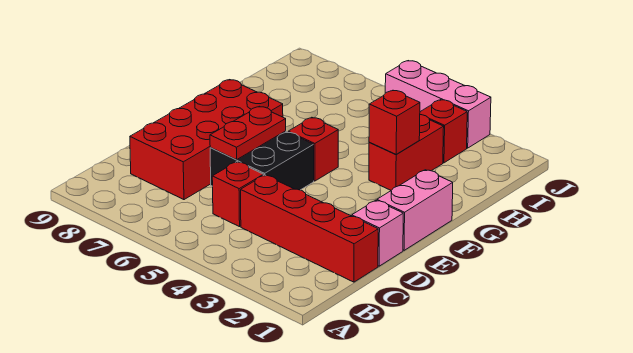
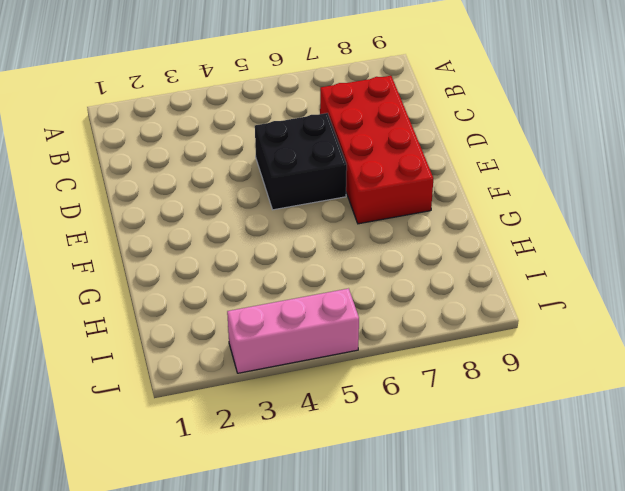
none -> red brick C1:C4 level 1
none -> red brick C5 level 1
none -> pink brick D1 level 1

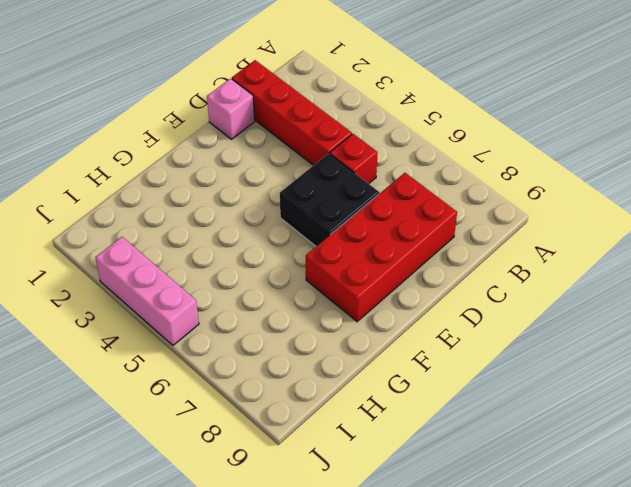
none -> pink brick E1:F1 level 1
none -> red brick F5 level 1
none -> red brick G3:H3 level 1

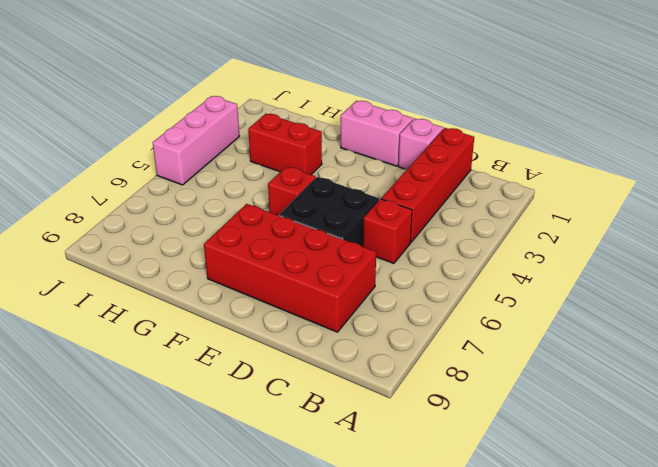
none -> red brick I3 level 1
none -> red plate D6:E6 level 2
none -> red brick G3 level 2

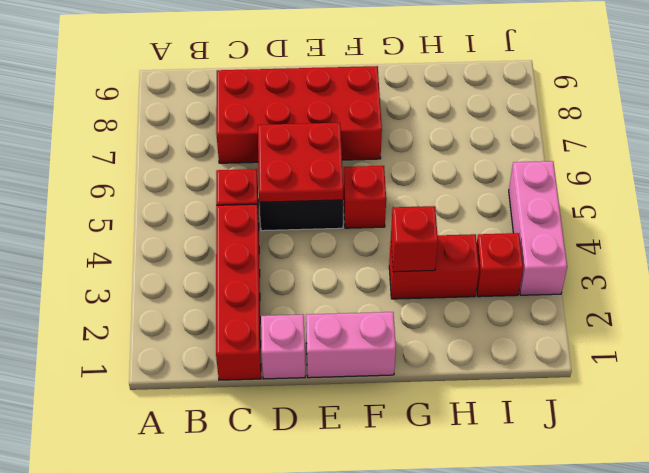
red plate D5:E6 level 2 -> red plate D6:E6 level 2

